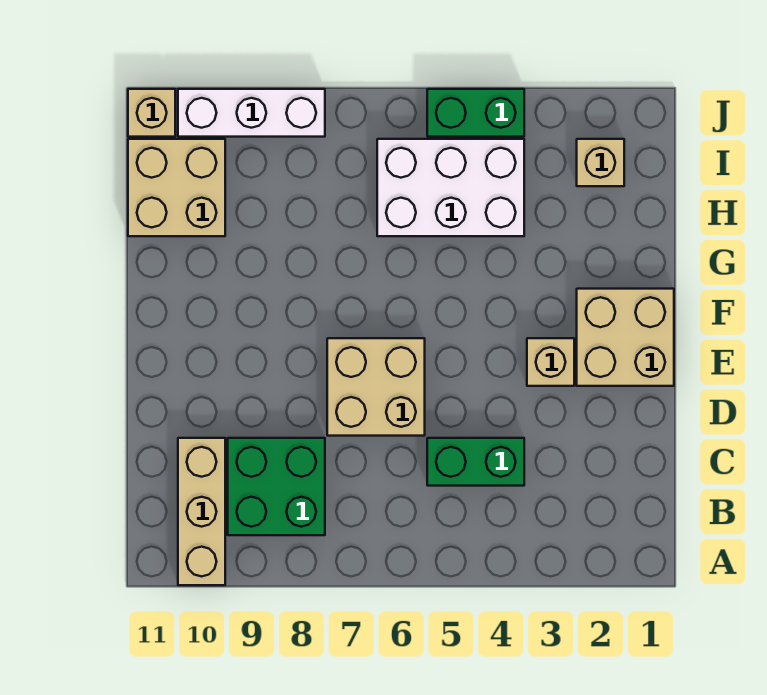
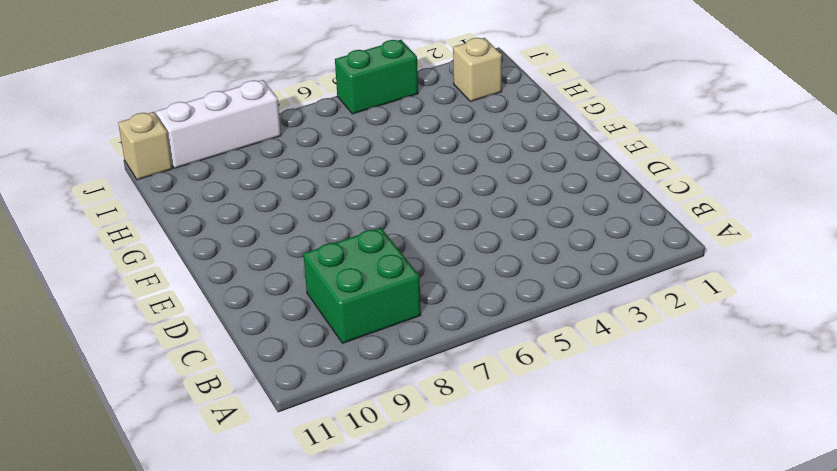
none -> tan brick A10:C10 level 1
none -> green brick C4:C5 level 1
none -> tan brick D6:E7 level 1

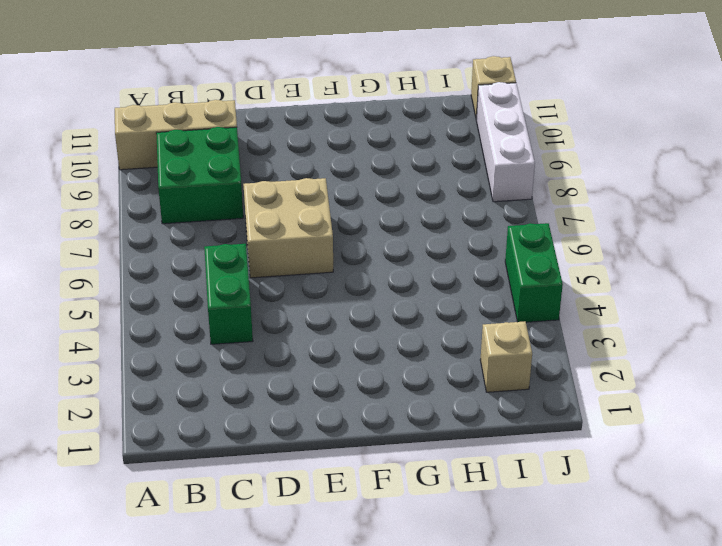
none -> tan brick E1:F2 level 1
none -> tan brick E3 level 1
none -> white brick H4:I6 level 1

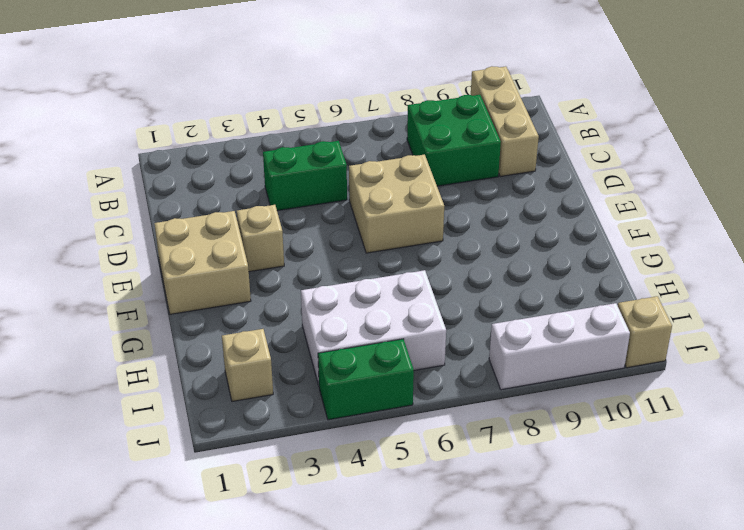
none -> tan brick H10:I11 level 1

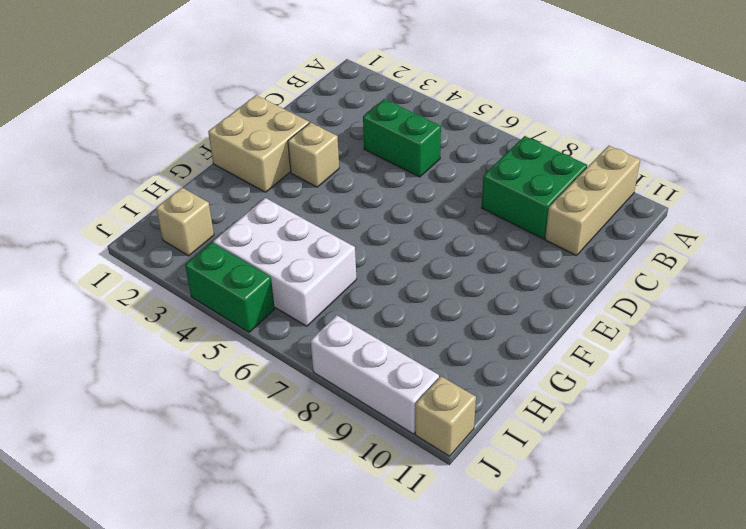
none -> tan brick D6:E7 level 1
none -> tan brick H10:I11 level 1

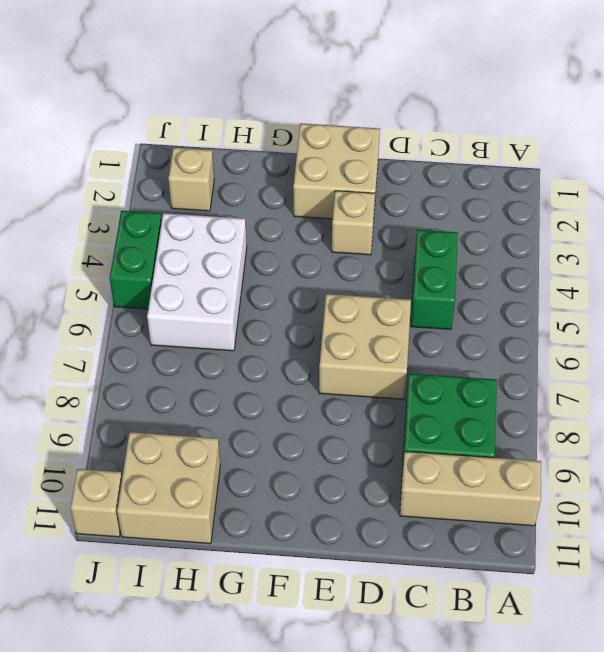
none -> white brick J8:J10 level 1

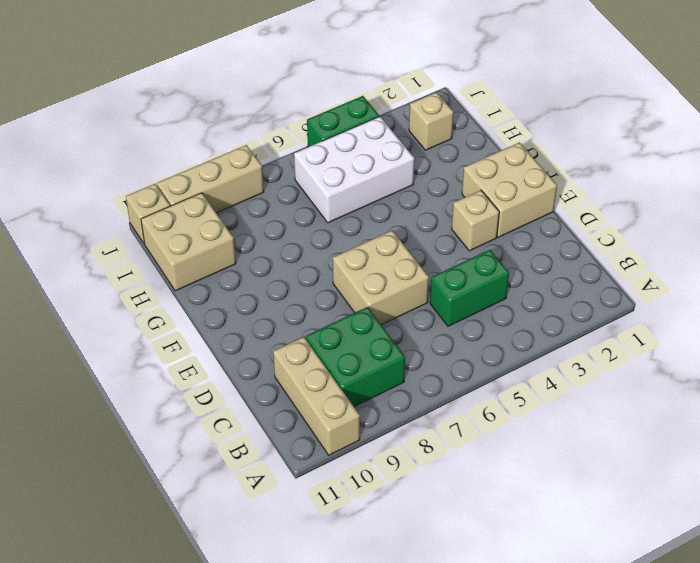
tan brick J8:J10 level 1 -> white brick J8:J10 level 1

